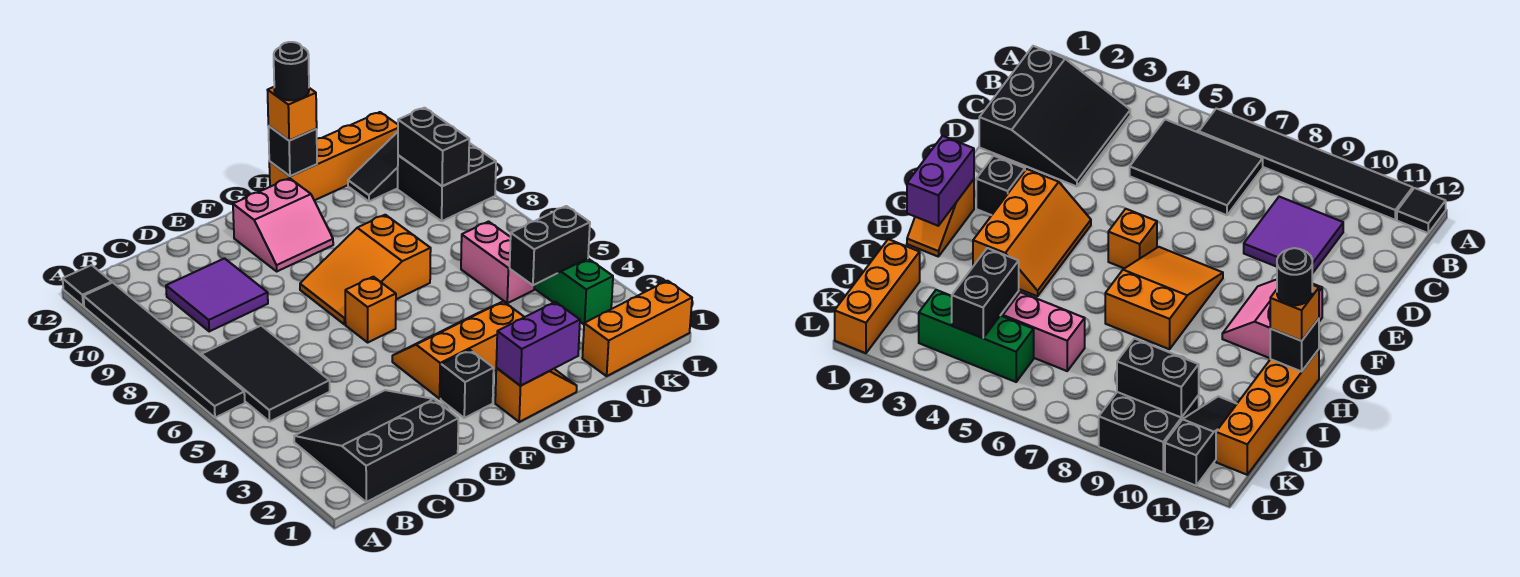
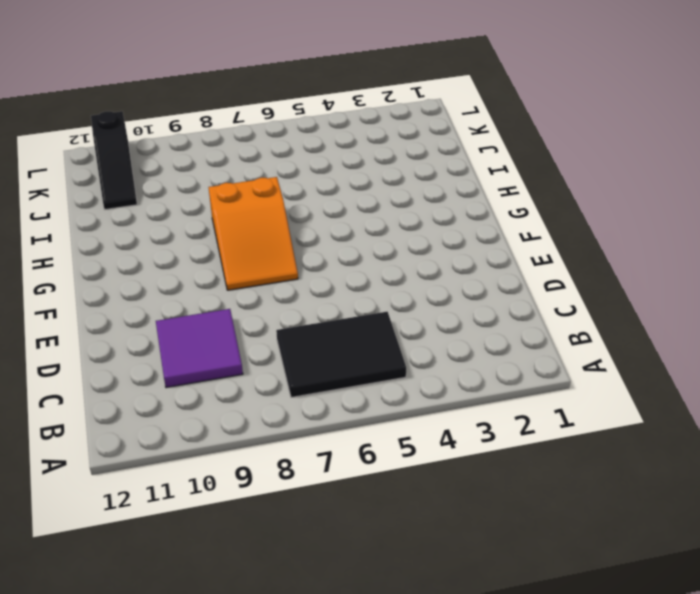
none -> black tile A6:A11 level 1
none -> black tile A12 level 1
none -> black slope B1:D3 level 1 top 1

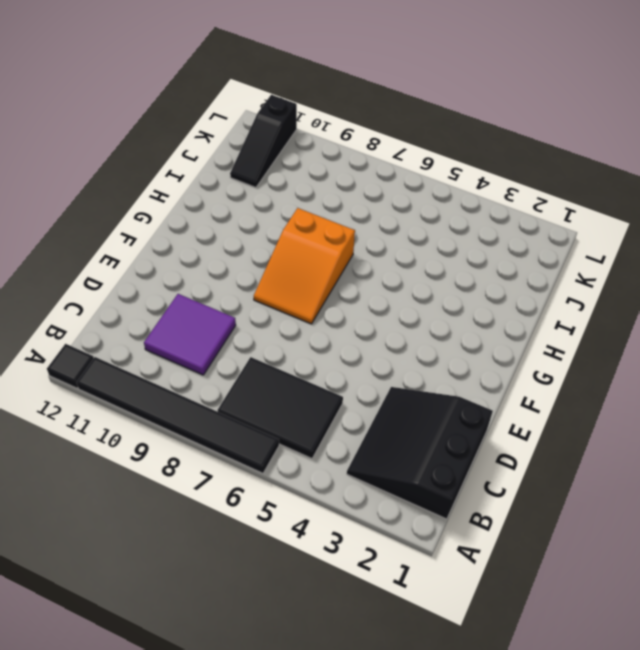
none -> black brick F2 level 1
none -> orange slope F3:H4 level 1 top 3
none -> orange brick F6 level 1

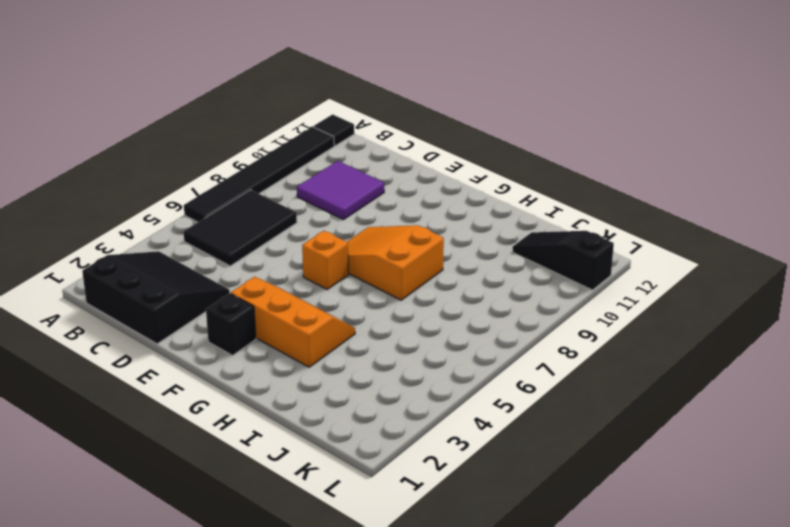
none -> pink slope F10:G11 level 1 top 11
none -> orange slope G1:H1 level 1 top G
none -> orange brick H12:K12 level 1

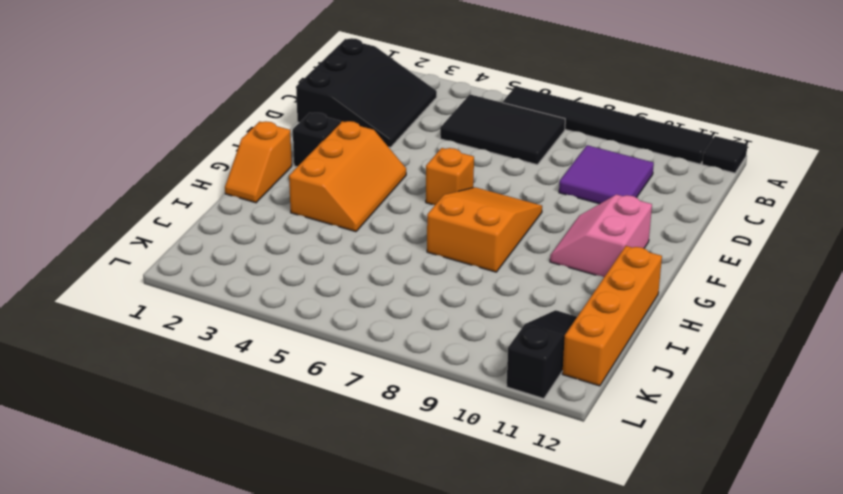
none -> orange brick J1:L1 level 1
none -> pink brick J5:J6 level 1
none -> green brick K3:K5 level 1

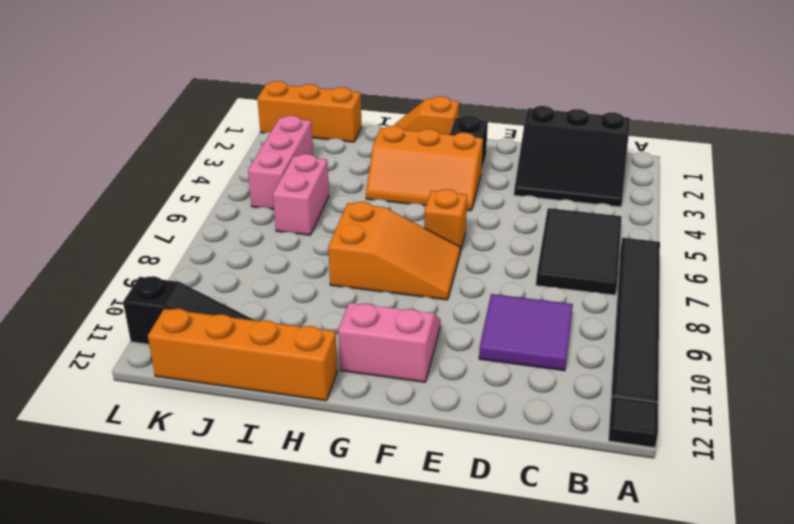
pink brick K3:K5 level 1 -> green brick K3:K5 level 1
none -> black brick K9:L10 level 1
none -> purple brick G1:H1 level 2
none -> black brick H12 level 2

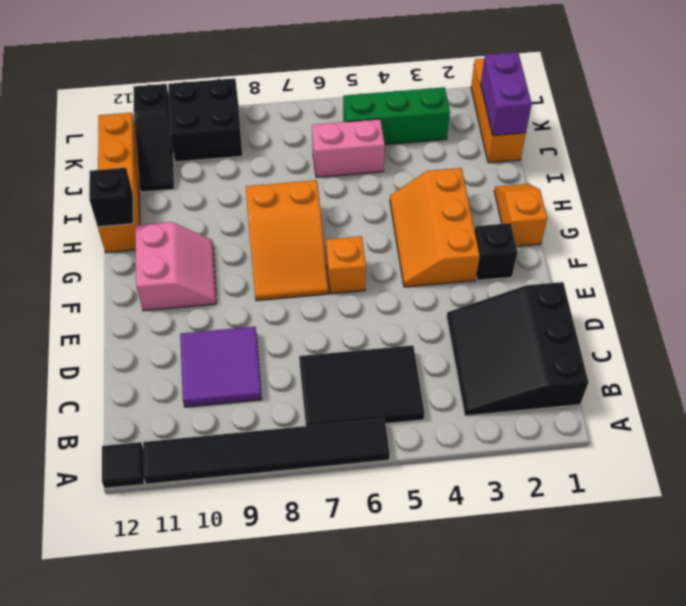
purple brick J1:K1 level 2 -> purple brick G1:H1 level 2
none -> black brick J4:K4 level 2
none -> black brick K9:K10 level 2
none -> orange brick H12 level 3

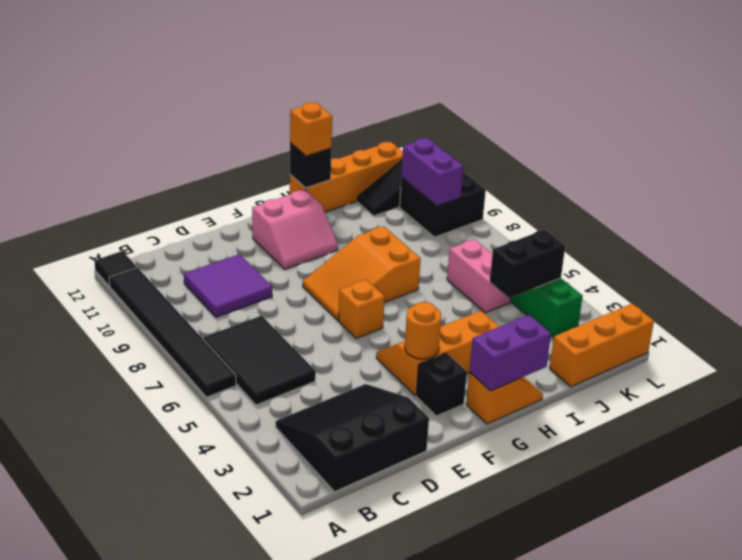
orange round brick F3 level 2 -> none
purple brick K9:K10 level 2 -> black brick K9:K10 level 2
none -> black round brick H12 level 4

